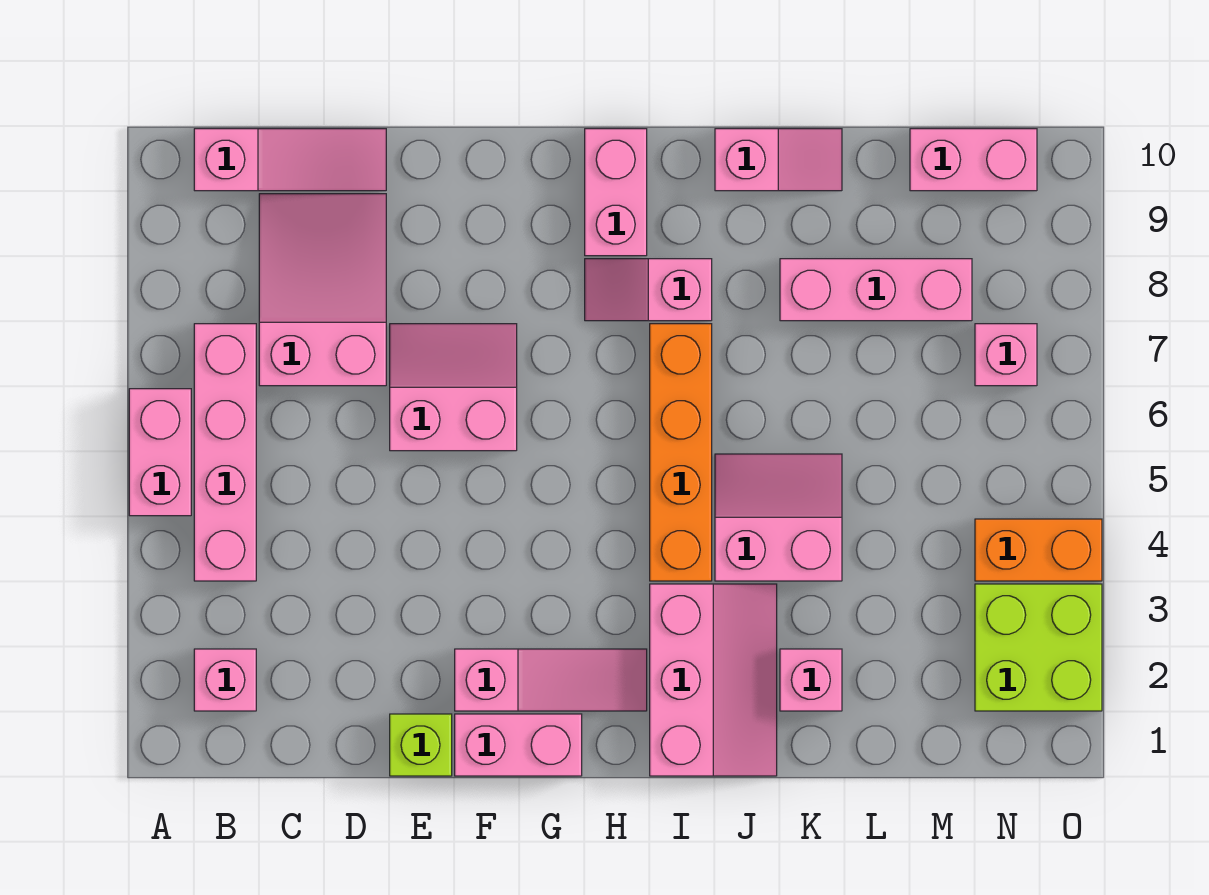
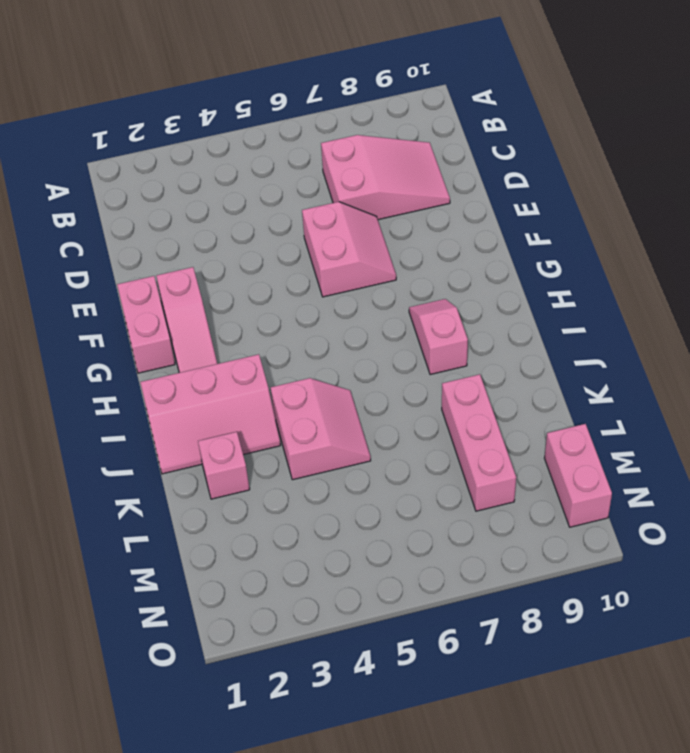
none -> pink brick A5:A6 level 1
none -> pink brick B2 level 1
none -> pink brick B4:B7 level 1

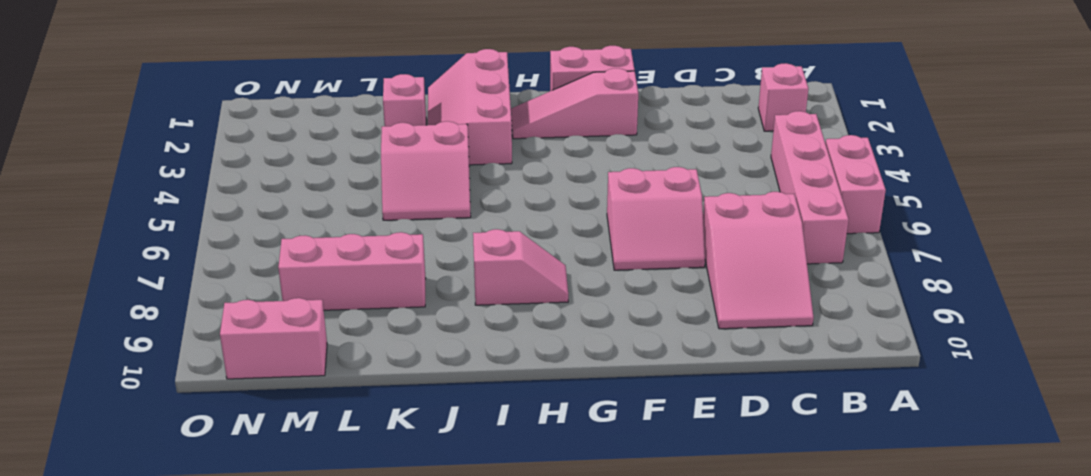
none -> pink slope B10:D10 level 1 top B
none -> lime brick E1 level 1
none -> pink brick H9:H10 level 1

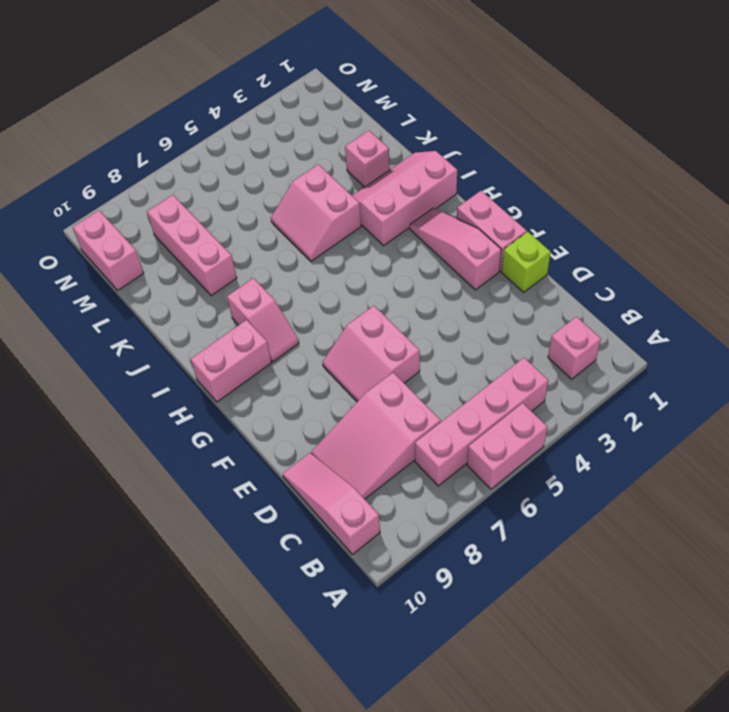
none -> orange brick I4:I7 level 1
none -> pink slope J10:K10 level 1 top J
none -> lime brick N2:O3 level 1

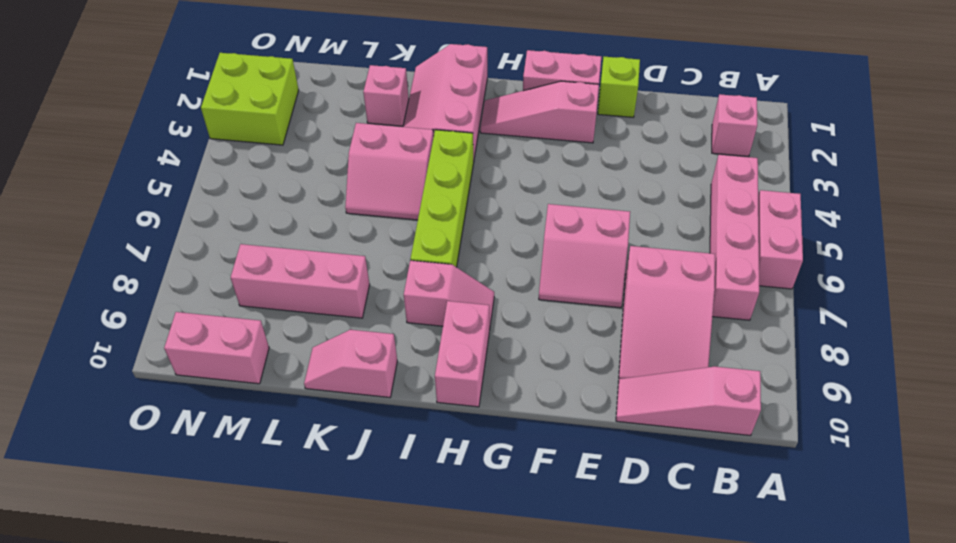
lime brick I4:I7 level 1 -> orange brick I4:I7 level 1
none -> orange brick N4:O4 level 1
none -> pink brick N7 level 1

